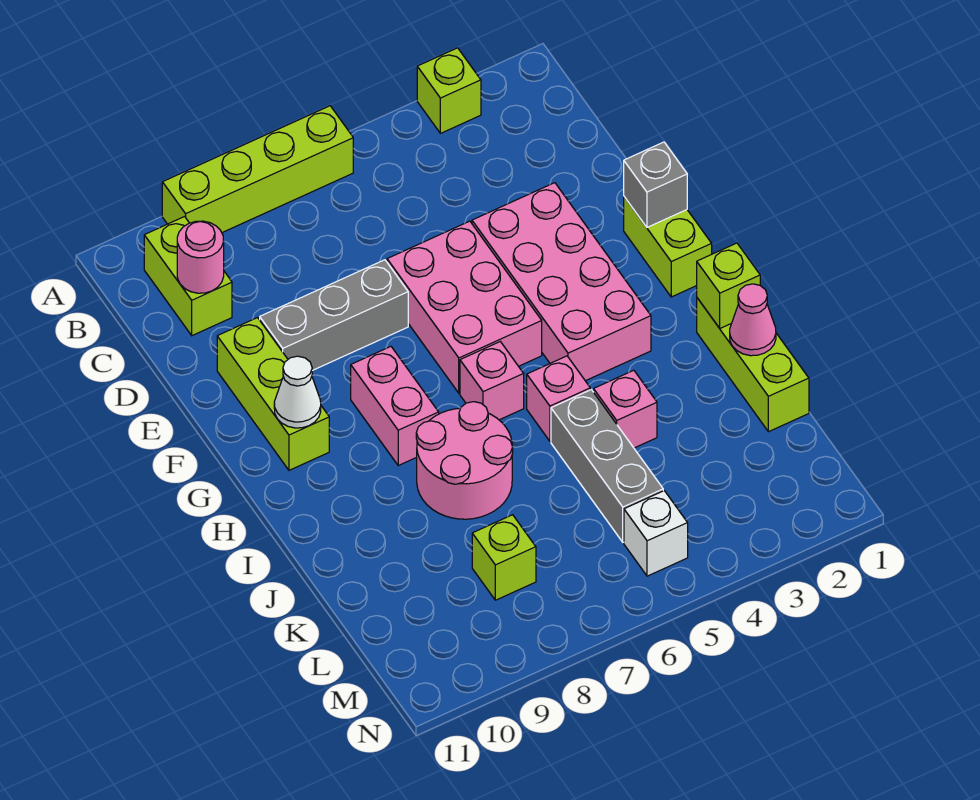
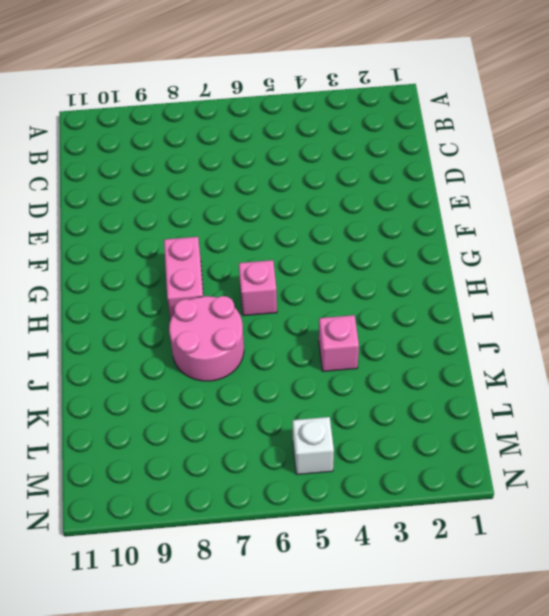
none -> lime brick A3 level 1
none -> lime brick A6:A9 level 1
none -> lime brick B10:C10 level 1

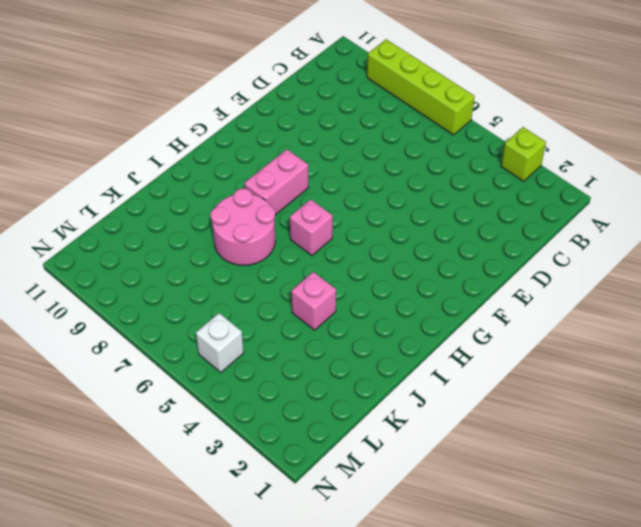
none -> lime brick B10:C10 level 1
none -> pink brick E3:H4 level 1
none -> pink brick E5:G6 level 1

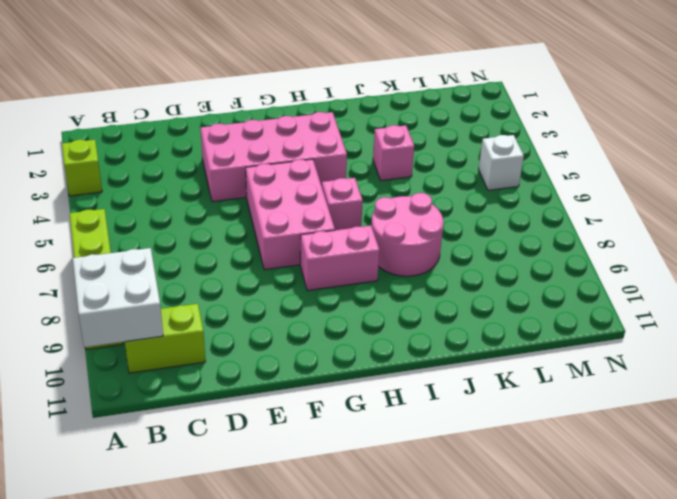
white brick A9:B10 level 2 -> none
pink brick F5:G7 level 1 -> pink brick E5:G6 level 1
none -> grey brick E7:E9 level 1
none -> lime brick E10:G10 level 1
none -> lime brick F1:G1 level 1

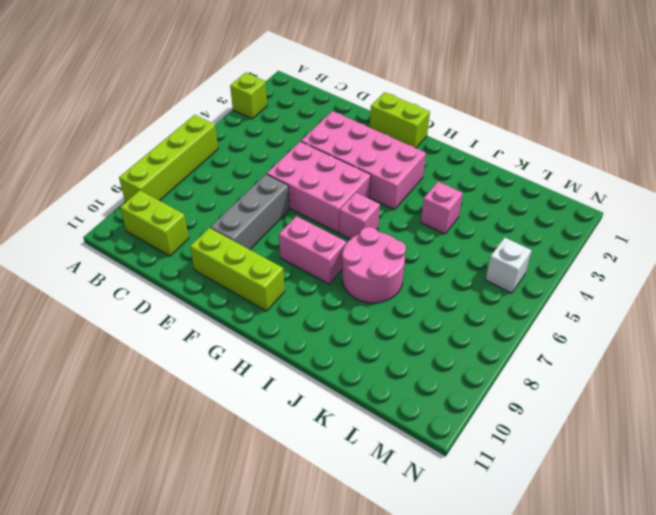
none -> lime brick I1:K1 level 1
none -> pink brick I5 level 1
none -> grey brick J5:L5 level 1

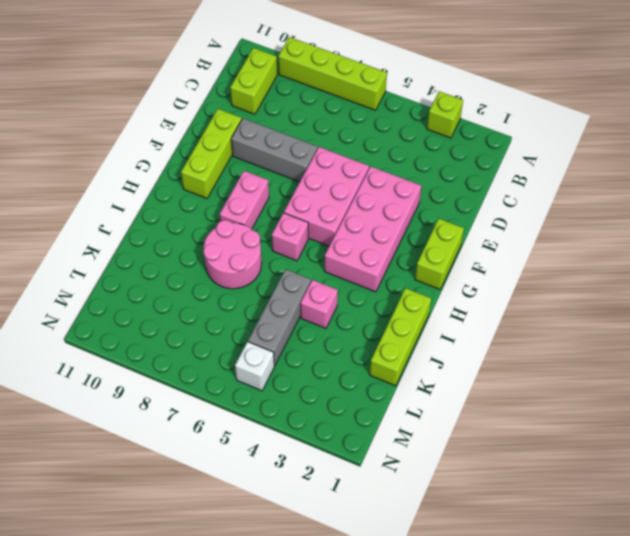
none -> pink brick I5 level 1
none -> lime brick L8 level 1
none -> pink round brick C10 level 2

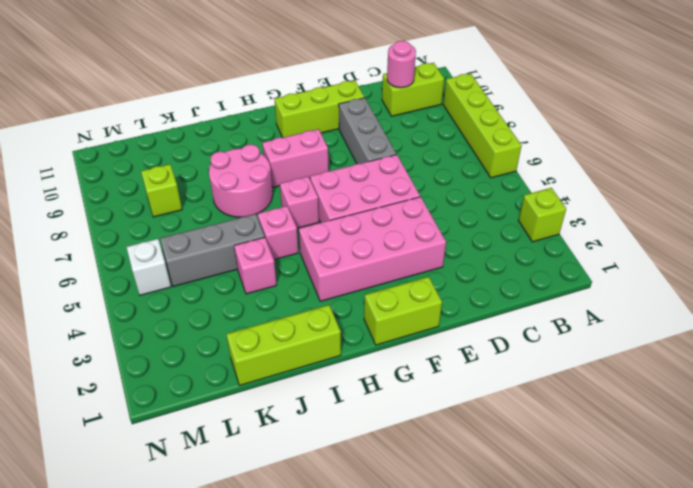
none -> grey brick F1 level 2
none -> white cone G10 level 2
none -> lime brick I1 level 2

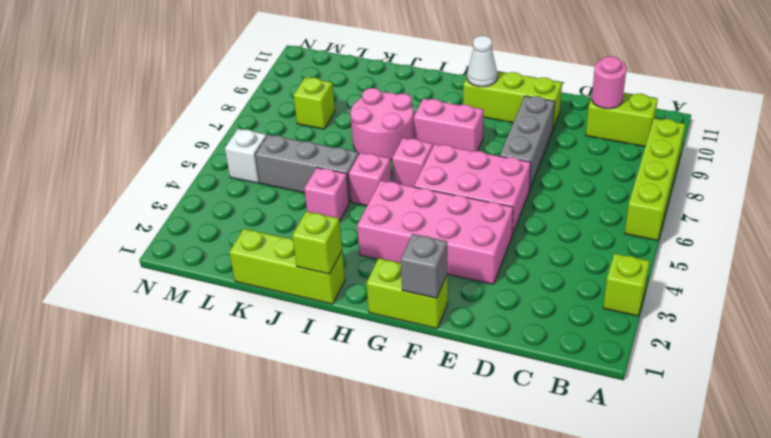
none -> pink cone J1 level 2

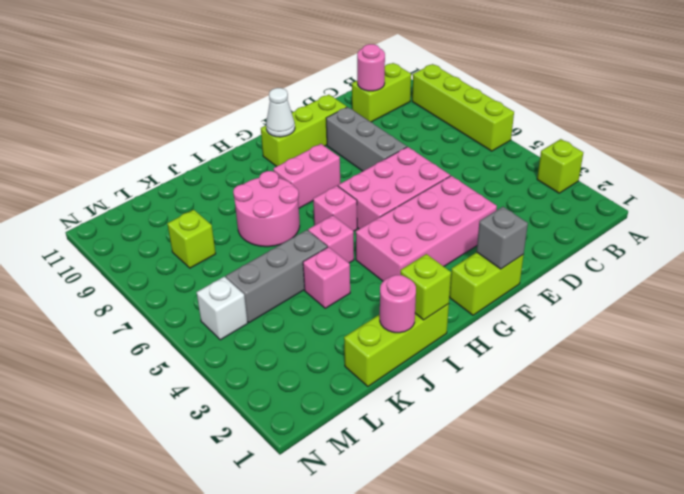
pink round brick J1 level 2 -> pink cone J1 level 2

